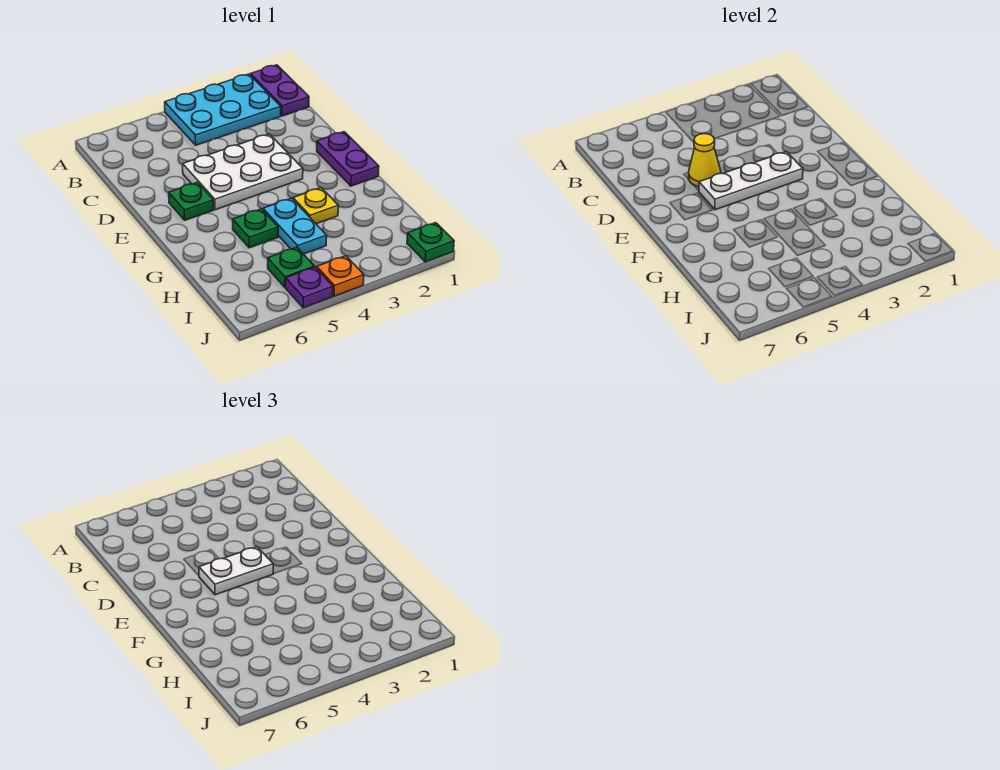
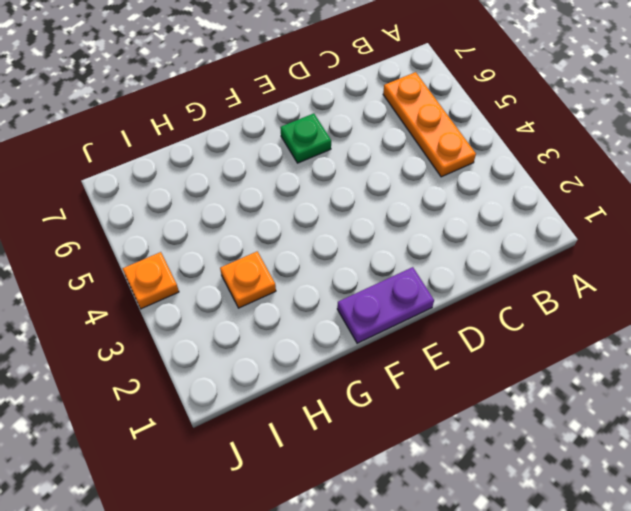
orange plate B4:B6 level 1 -> cyan plate A2:B4 level 1
orange plate H3 level 1 -> none
none -> purple plate A1:B1 level 1
none -> white plate D3:E5 level 1
none -> yellow plate G3 level 1

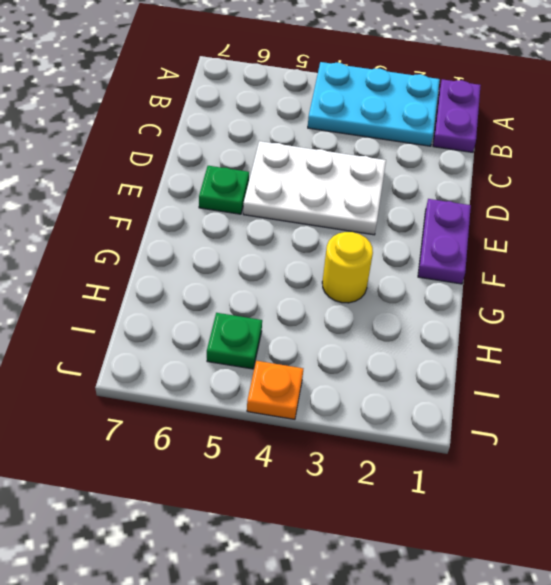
yellow round brick G3 level 1 -> yellow plate G3 level 1
none -> cyan plate G4:H4 level 1
none -> green plate G5 level 1
none -> green plate J1 level 1

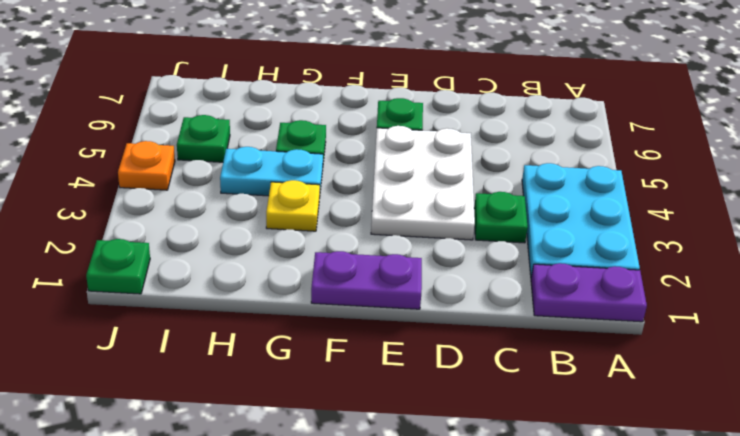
green plate C3 level 1 -> none
none -> purple plate J5 level 1
none -> yellow cone D5 level 2
none -> white plate E3:E5 level 2

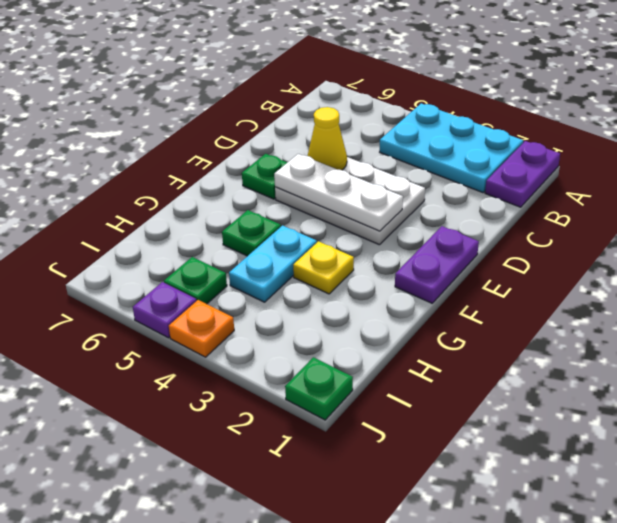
none -> white plate E4:E5 level 3

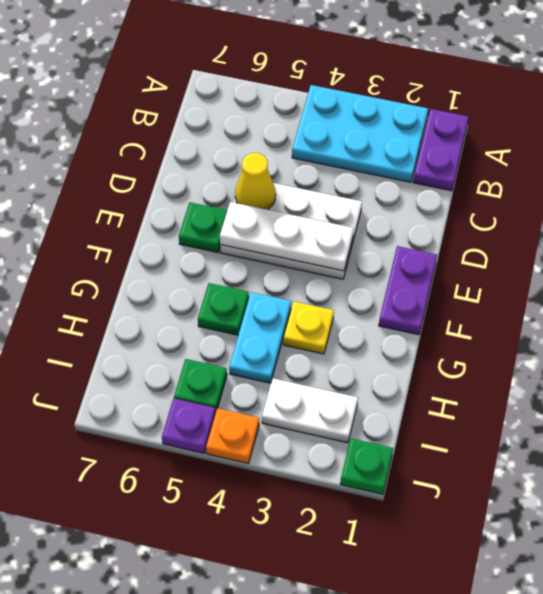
white plate I2:I3 level 1 -> white plate E4:E5 level 3

